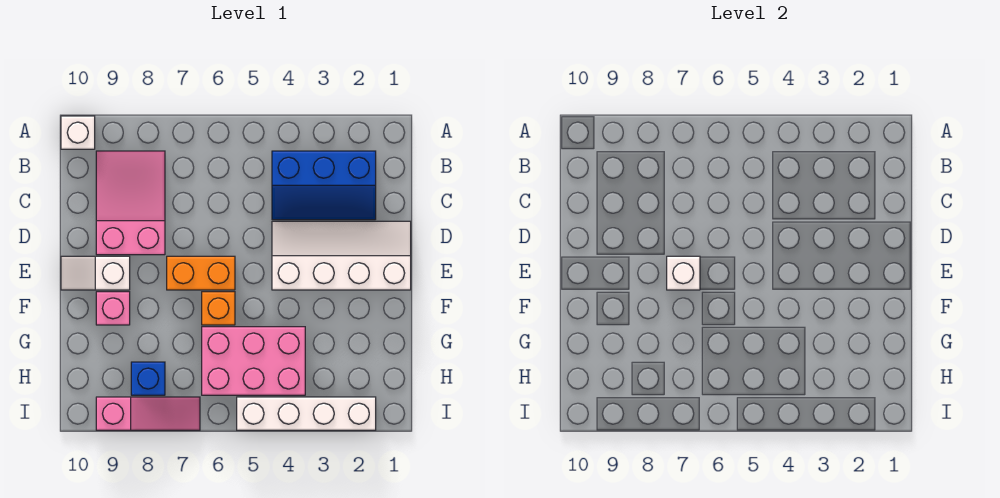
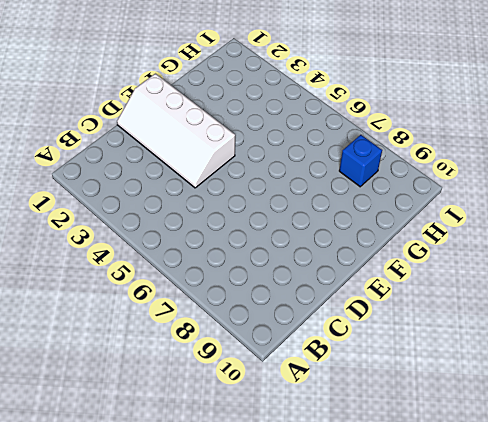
none -> white brick A10 level 1
none -> blue slope B2:C4 level 1 top B
none -> pink slope B8:D9 level 1 top D

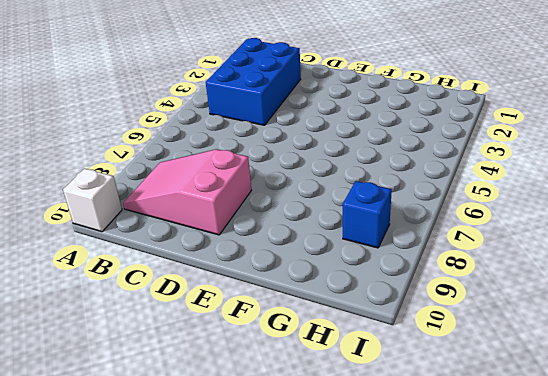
blue brick B2:C4 level 1 -> blue slope B2:C4 level 1 top B
none -> white slope D1:E4 level 1 top E
none -> orange brick E6:E7 level 1
none -> white slope E9:E10 level 1 top 9

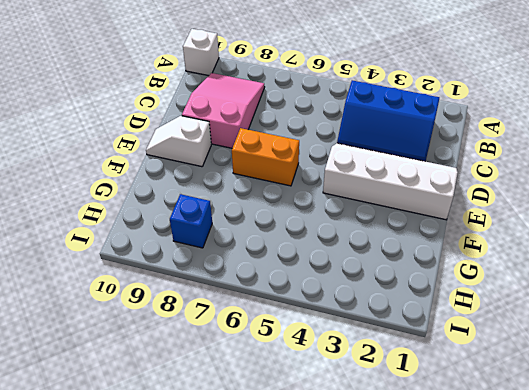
none -> orange brick F6 level 1
none -> pink brick F9 level 1
none -> pink brick G4:H6 level 1

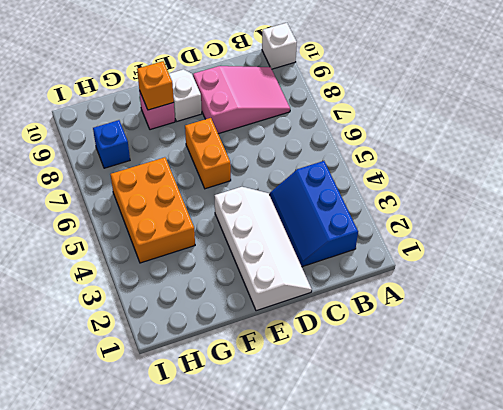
orange brick F9 level 2 -> orange brick F6 level 1
orange brick G4:H6 level 1 -> pink brick G4:H6 level 1
none -> white brick I2:I5 level 1
none -> pink slope I7:I9 level 1 top 9
none -> white brick E7 level 2

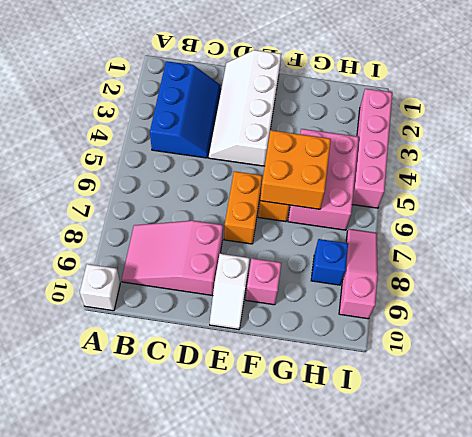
orange brick F5:G6 level 2 -> none
pink brick I2:I5 level 1 -> white brick I2:I5 level 1
none -> white brick E7 level 2

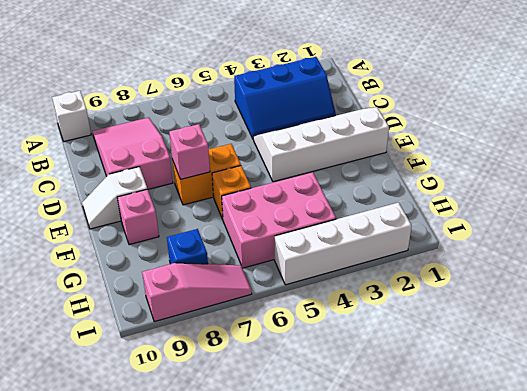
pink brick E7 level 2 -> white brick E7 level 2

